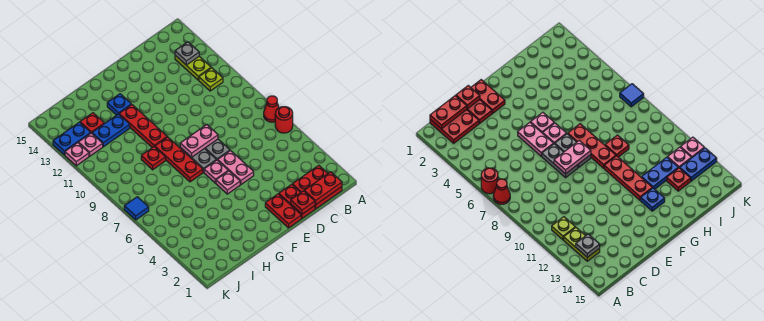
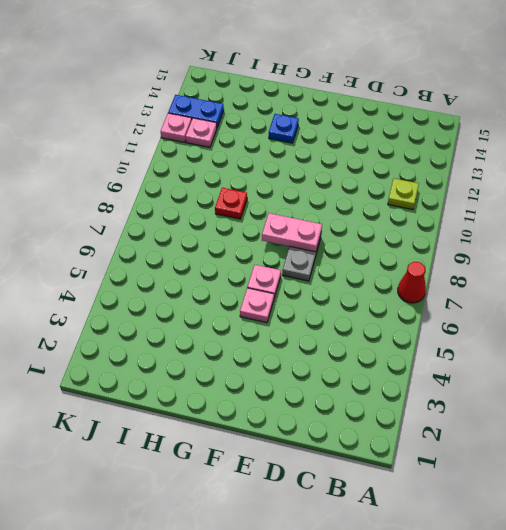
none -> red round brick A6 level 1
none -> red plate B1:C2 level 1
none -> lime plate B12:B13 level 1

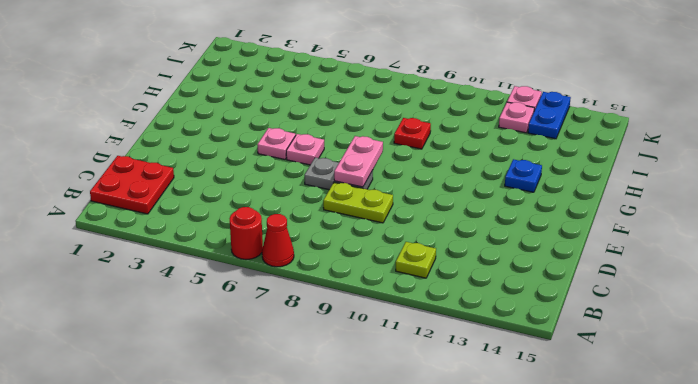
lime plate D8:D9 level 1 -> lime plate B12:B13 level 1
none -> red plate D1:D2 level 1
none -> red plate E1:E2 level 1
none -> pink plate E5:E6 level 1

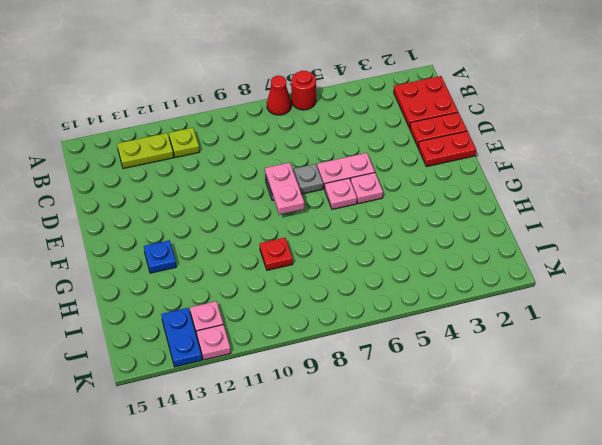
none -> grey plate F7:F8 level 1
none -> red plate G7:G9 level 1
none -> red plate G10:G12 level 1

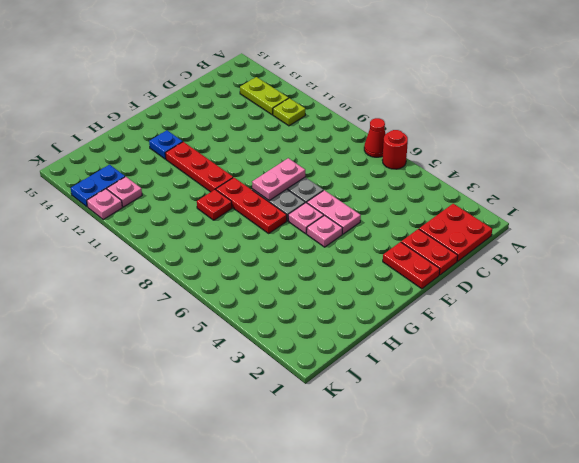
none -> blue plate H12:I12 level 1
none -> red plate I13 level 1
none -> blue tile K7 level 1

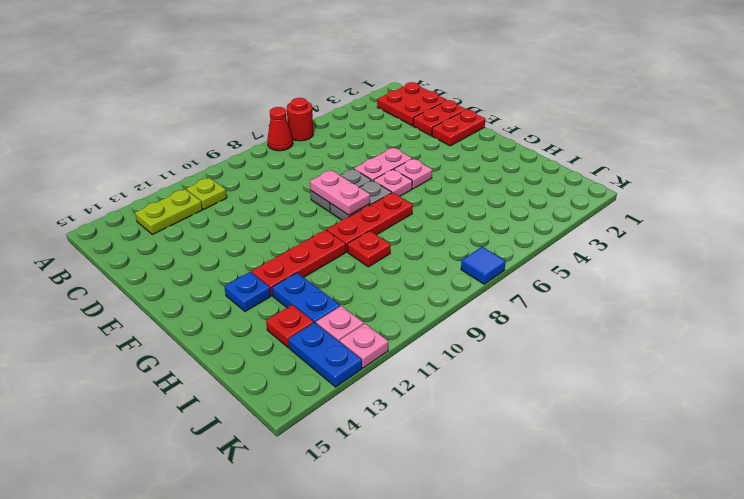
none -> red plate B1:C1 level 2
none -> grey plate B13 level 2
none -> red plate D1 level 2

